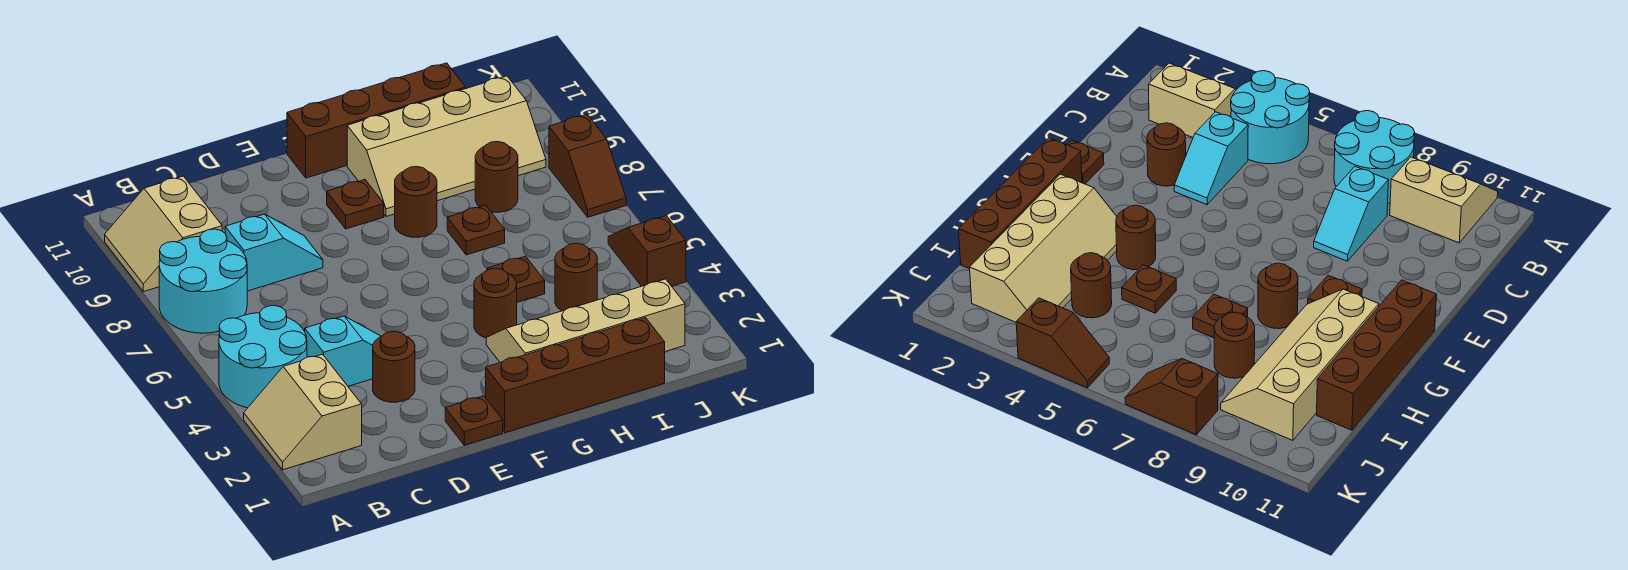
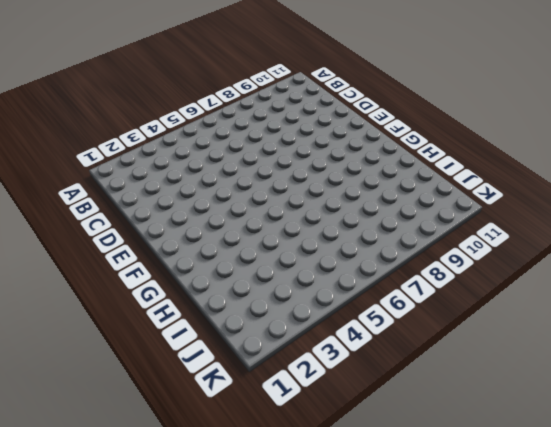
none -> tan slope A2:B3 level 1 top B
none -> cyan round brick A4:B5 level 1
none -> cyan round brick A7:B8 level 1

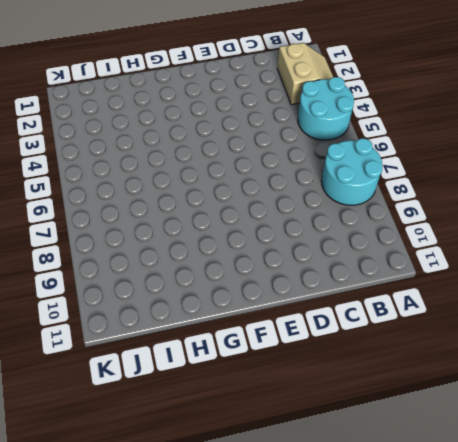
none -> tan slope A9:B10 level 1 top B
none -> cyan slope C4:D4 level 1 top C
none -> cyan slope C8:D8 level 1 top C

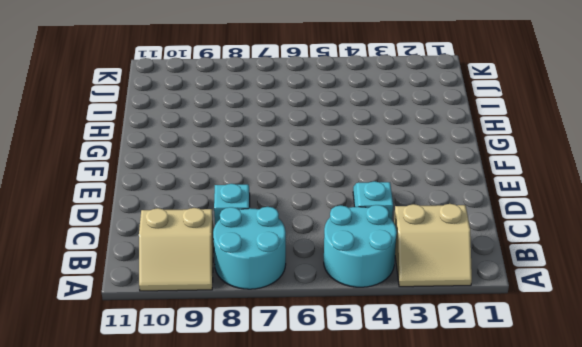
none -> brown round brick D3 level 1
none -> brown plate E1 level 1
none -> brown brick F1:I1 level 1

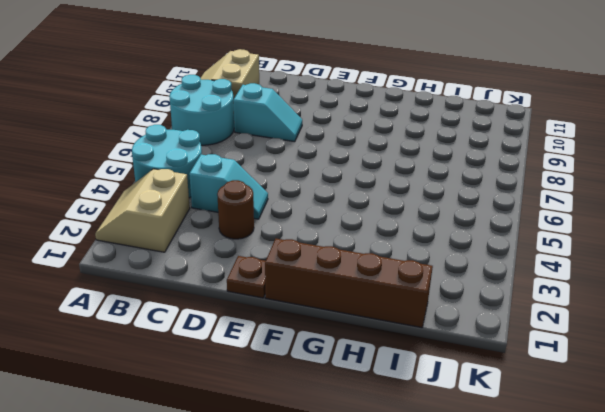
none -> brown plate F9 level 1
none -> brown brick F11:I11 level 1
none -> tan slope G2:J3 level 1 top 2

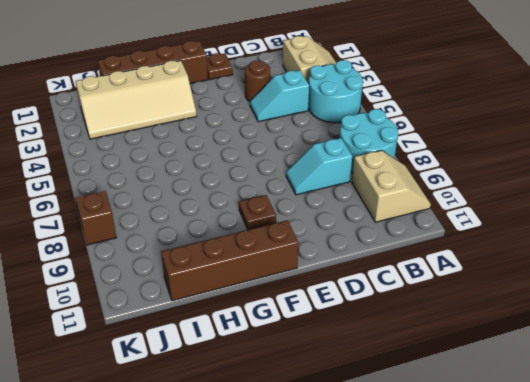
none -> brown round brick G4 level 1
none -> brown round brick G8 level 1
none -> tan slope G9:J10 level 1 top 10

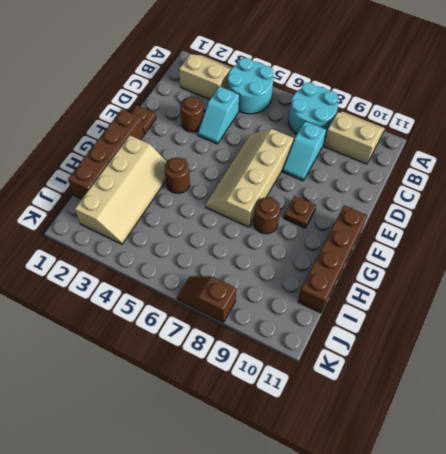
tan slope D6:G7 level 1 top 7 -> tan slope G9:J10 level 1 top 10
none -> brown plate H5 level 1
none -> brown plate H7 level 1
none -> brown round brick I4 level 1

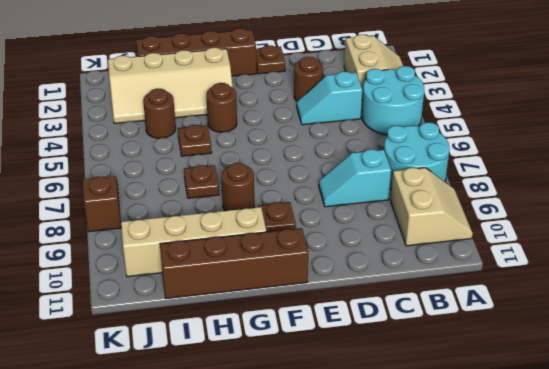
none -> brown round brick I8 level 1
none -> brown slope K4:K5 level 1 top 4

